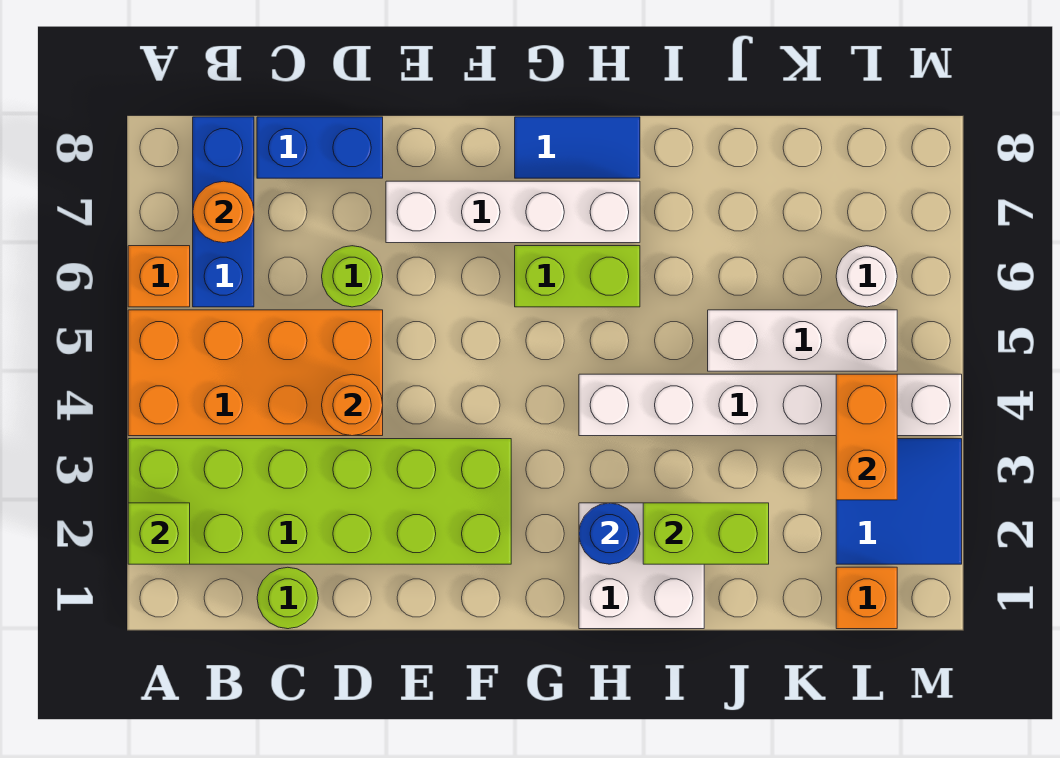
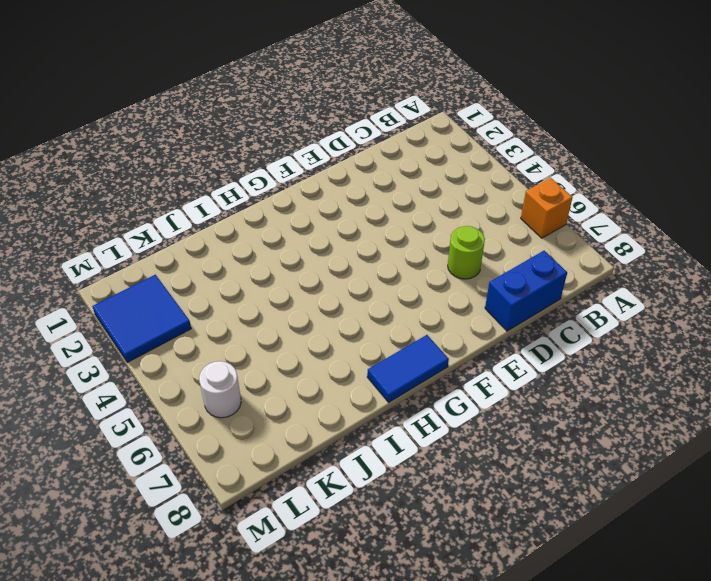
none -> lime brick A2:F3 level 1
none -> orange brick A4:D5 level 1
none -> blue brick B6:B8 level 1

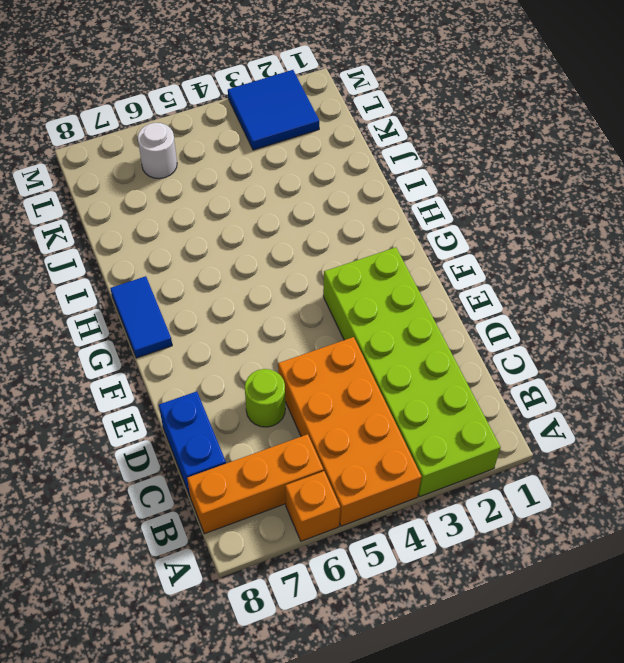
orange brick B6:B8 level 1 -> blue brick B6:B8 level 1
none -> lime round brick C1 level 1
none -> white brick E7:H7 level 1
none -> lime brick G6:H6 level 1

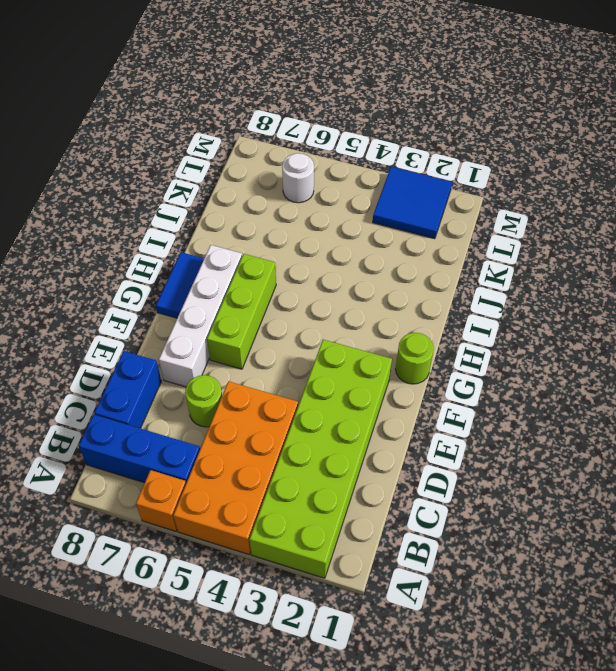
lime brick F6:H6 level 1 -> lime brick G6:H6 level 1
lime round brick G1 level 1 -> lime round brick C1 level 1
none -> white brick H1:I2 level 1
none -> white brick H4:M4 level 1
none -> white brick J5:L5 level 1

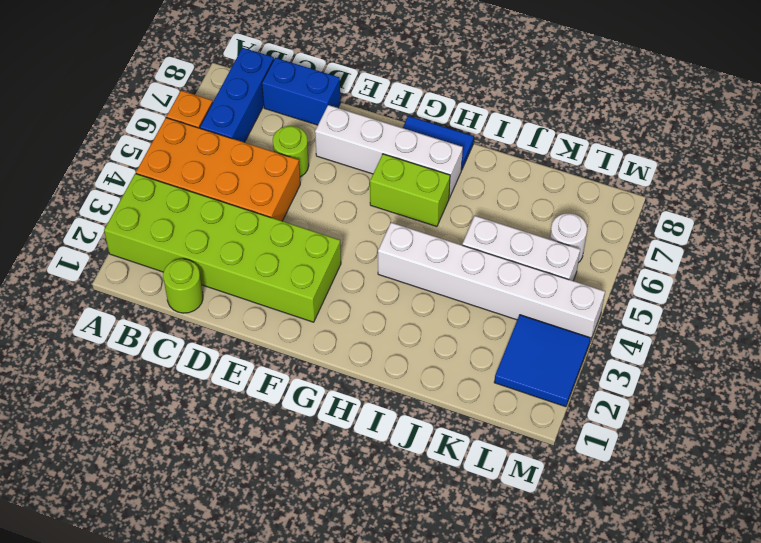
none -> white brick H1:I2 level 1
none -> orange brick L1 level 1
none -> lime brick A2 level 2

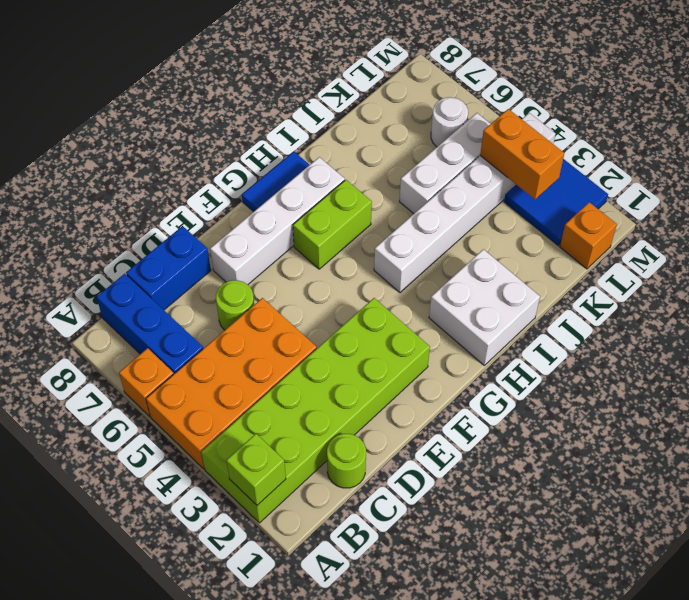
none -> orange round brick B7 level 2
none -> orange round brick D4 level 2
none -> blue round brick H2 level 2

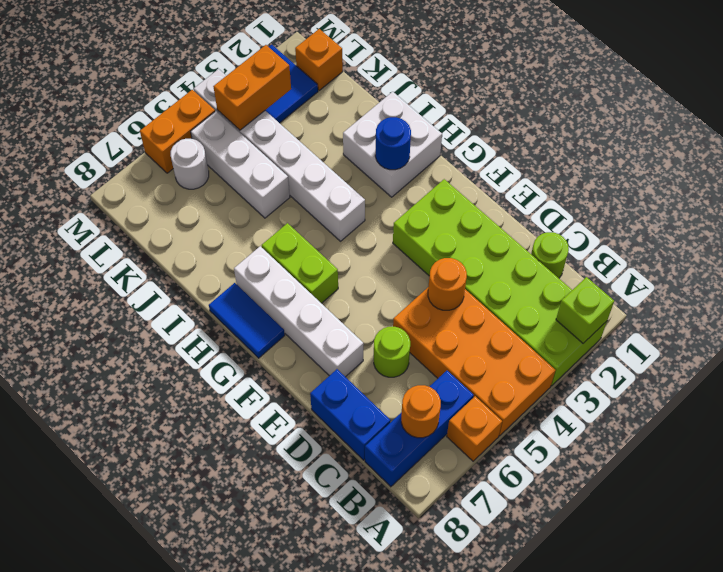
orange brick M5:M6 level 1 -> none
none -> lime brick I2:J2 level 2

